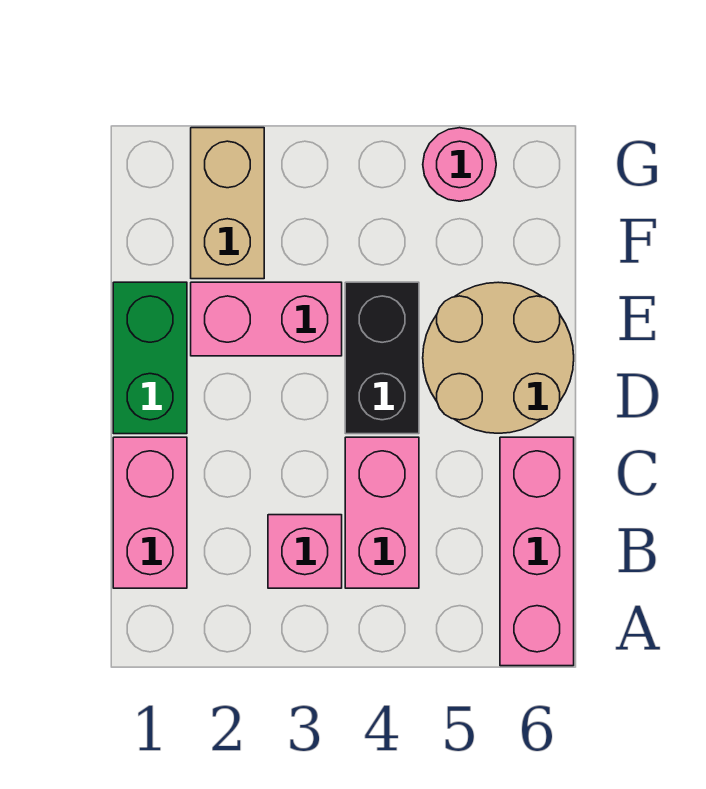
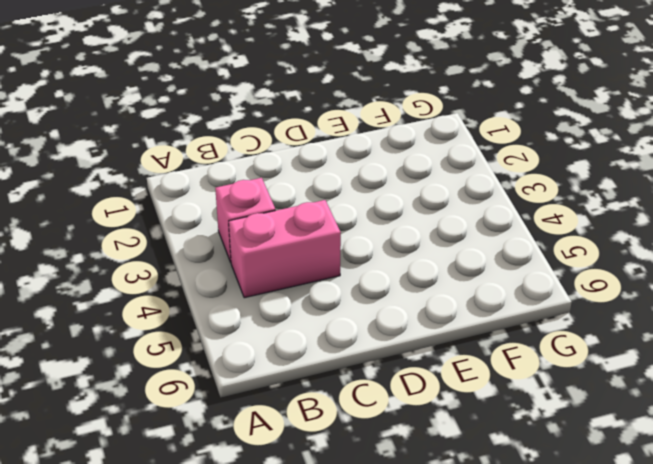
none -> pink brick A6:C6 level 1
none -> pink brick B1:C1 level 1

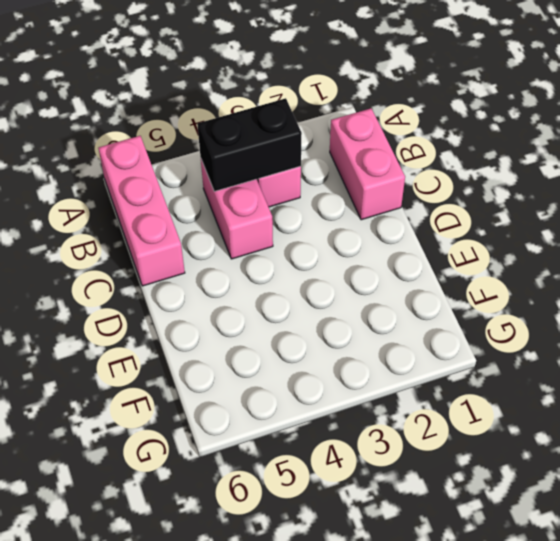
black brick B3:B4 level 2 -> black brick D4:E4 level 1
none -> green brick D1:E1 level 1
none -> tan round brick D5:E6 level 1

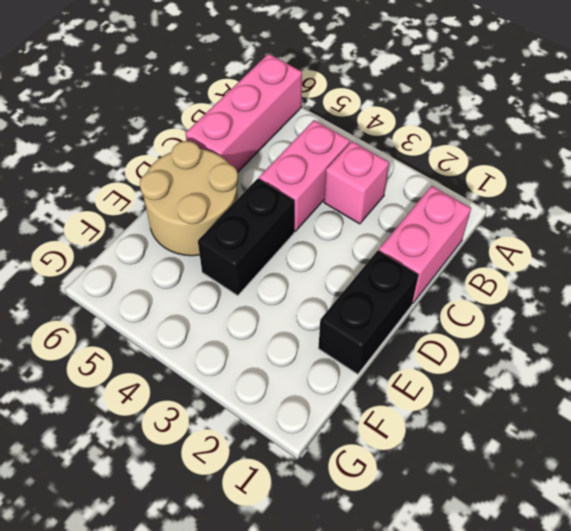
black brick D1:E1 level 1 -> green brick D1:E1 level 1
none -> pink brick E2:E3 level 1
none -> tan brick F2:G2 level 1

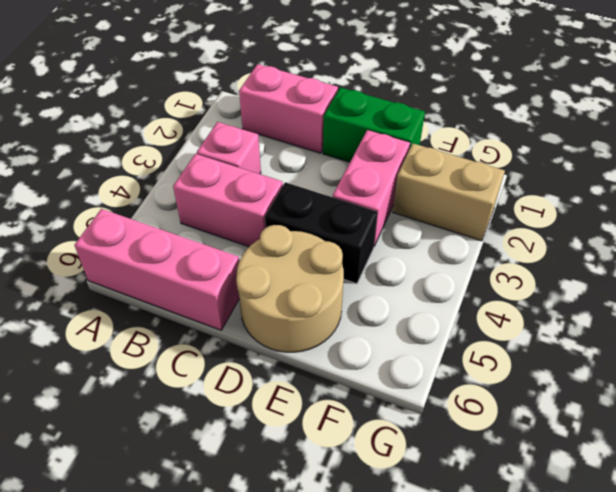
none -> pink round brick G5 level 1

